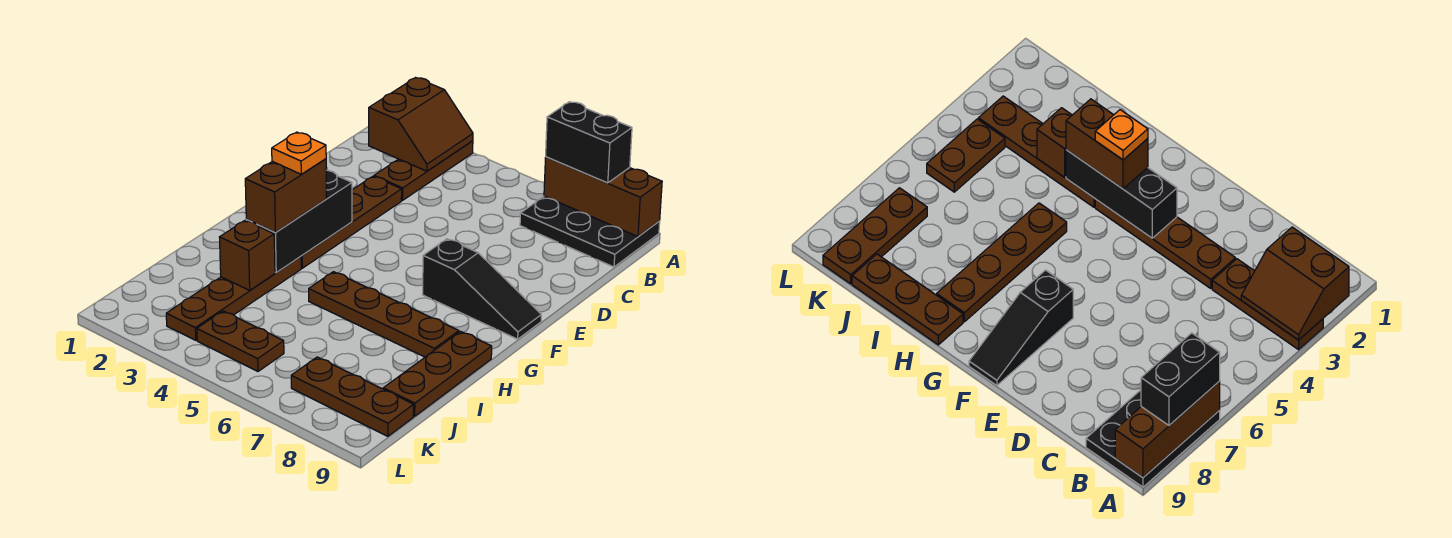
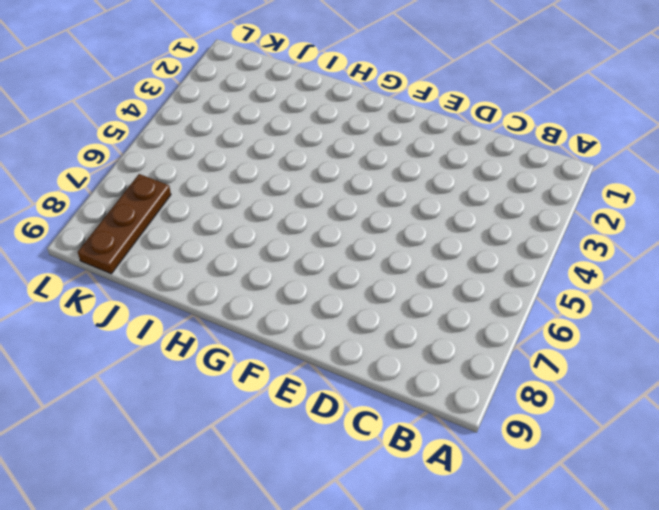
none -> brown plate A3:C3 level 1
none -> black plate A7:B9 level 1
none -> brown plate D3:G3 level 1

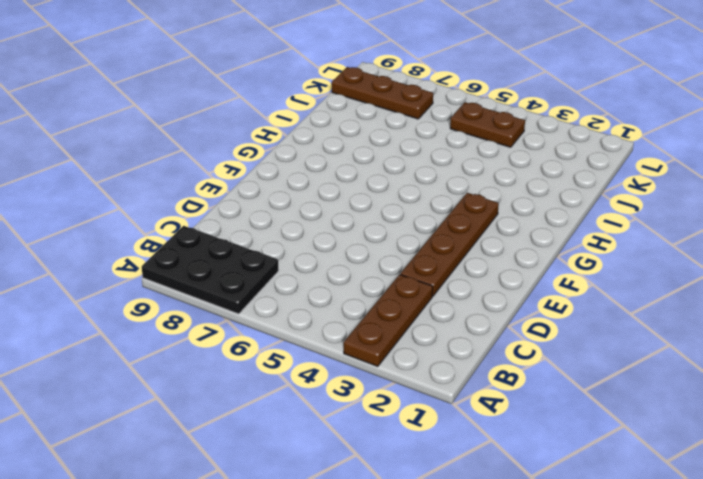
none -> black slope F7:F9 level 1 top 7
none -> brown plate H3:K3 level 1
none -> brown plate H5:H8 level 1

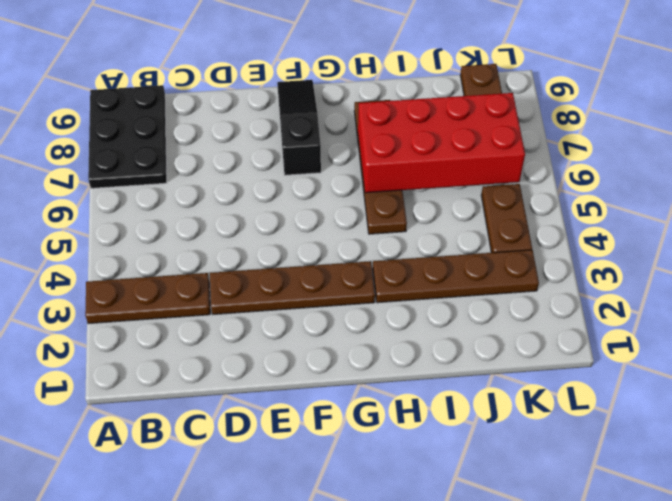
red brick H6:K7 level 2 -> none
none -> brown plate H9:J9 level 1
none -> brown slope A2:B3 level 2 top 2
none -> brown brick A7:A9 level 2

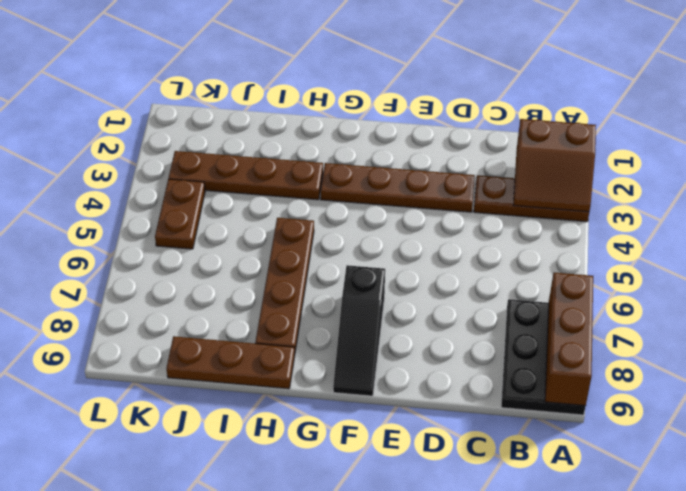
none -> brown plate K7:K9 level 1
none -> black brick F3:H3 level 2
none -> brown brick I3 level 2

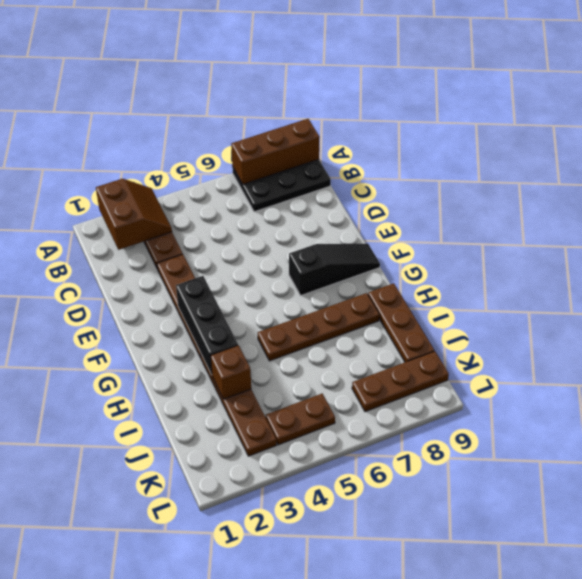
none -> black brick A7:A8 level 3
none -> brown brick G3:H3 level 3
none -> orange plate G3 level 4

